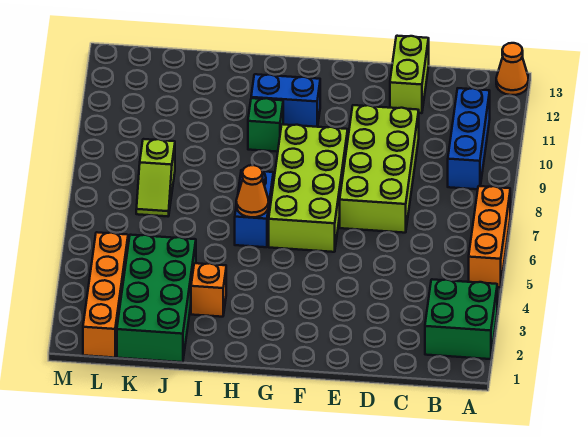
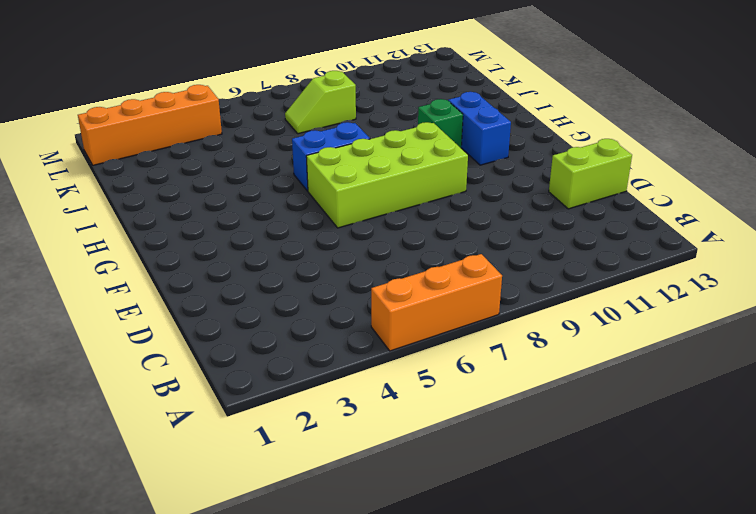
none -> green brick A2:B3 level 1
none -> orange cone A13 level 1
none -> blue brick B9:B11 level 1

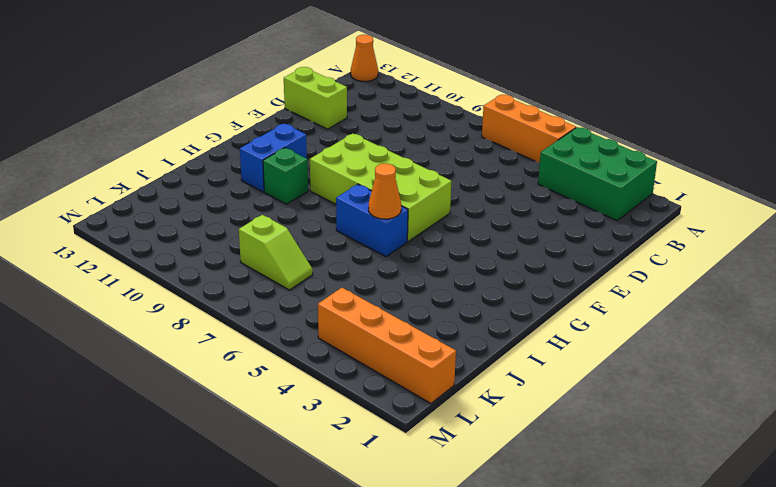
green brick A2:B4 level 1 -> green brick A2:B3 level 1
none -> blue brick B9:B11 level 1
none -> lime brick D7:E10 level 1
none -> orange brick I3 level 1

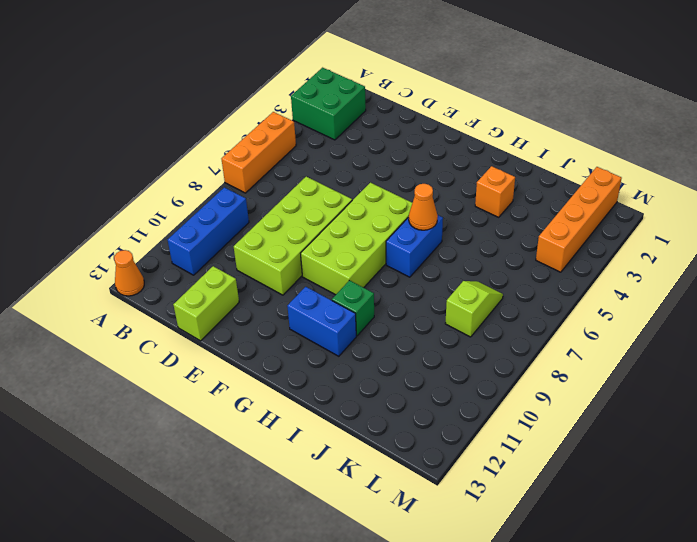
none -> green brick J1:K4 level 1

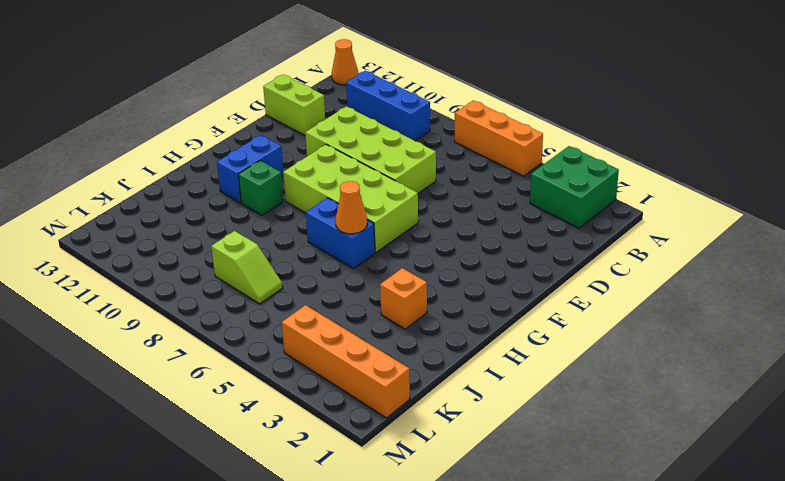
none -> green brick J1:K4 level 1

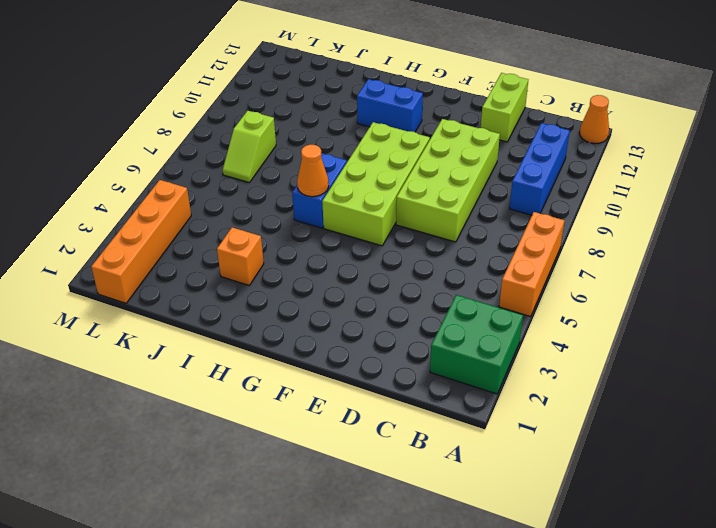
none -> green brick H10 level 1
none -> green brick J1:K4 level 1

